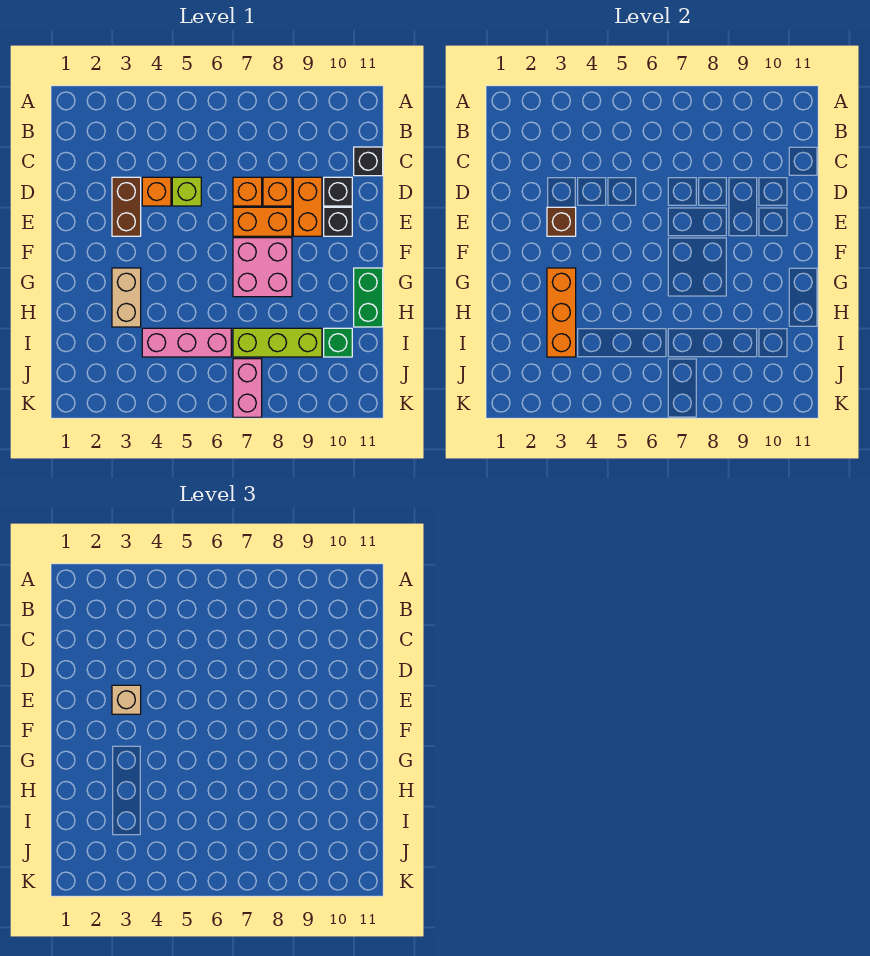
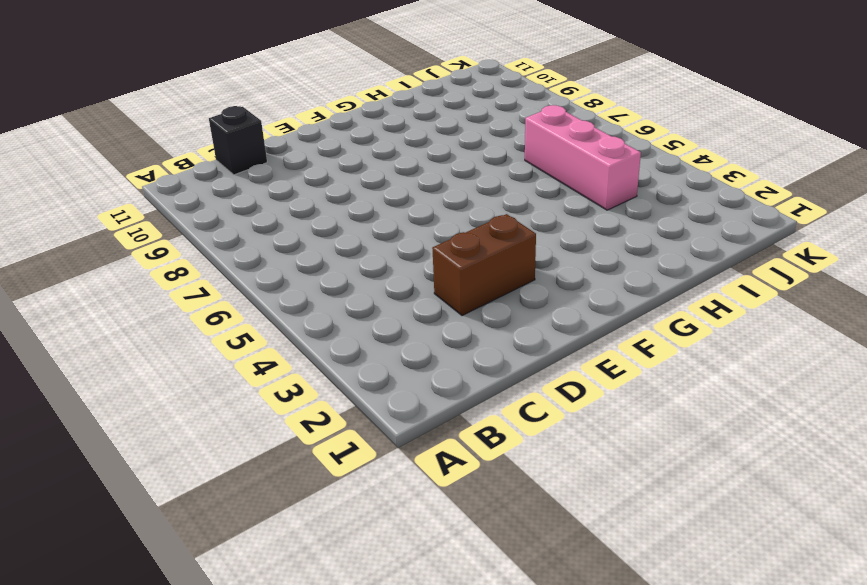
none -> orange brick D4 level 1
none -> lime brick D5 level 1
none -> orange brick D7 level 1

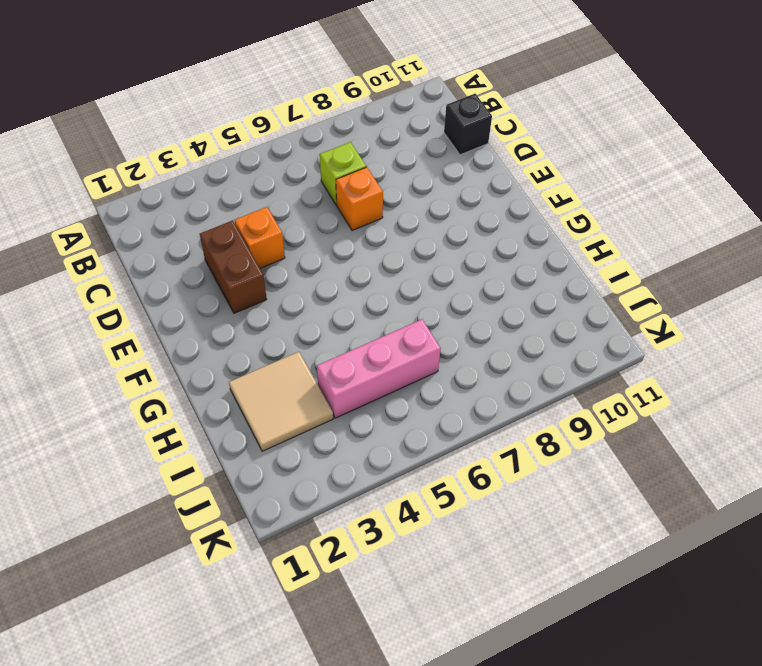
lime brick C7 level 1 -> lime brick D5 level 1
tan tile H2:I3 level 1 -> tan brick G3:H3 level 1
none -> orange brick D8 level 1
none -> orange brick D9:E9 level 1
none -> black brick D10 level 1

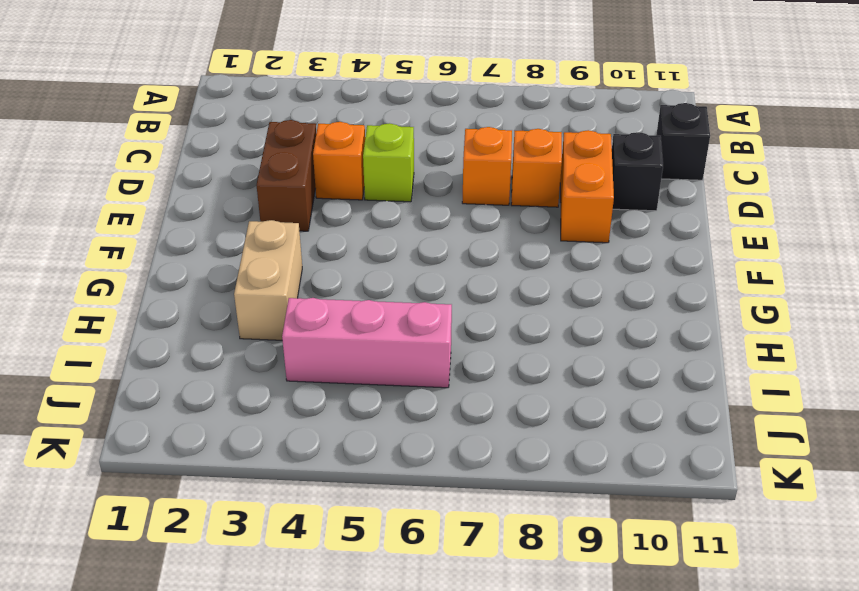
none -> orange brick E7:E8 level 1
none -> black brick E10 level 1
none -> pink brick F7:G8 level 1

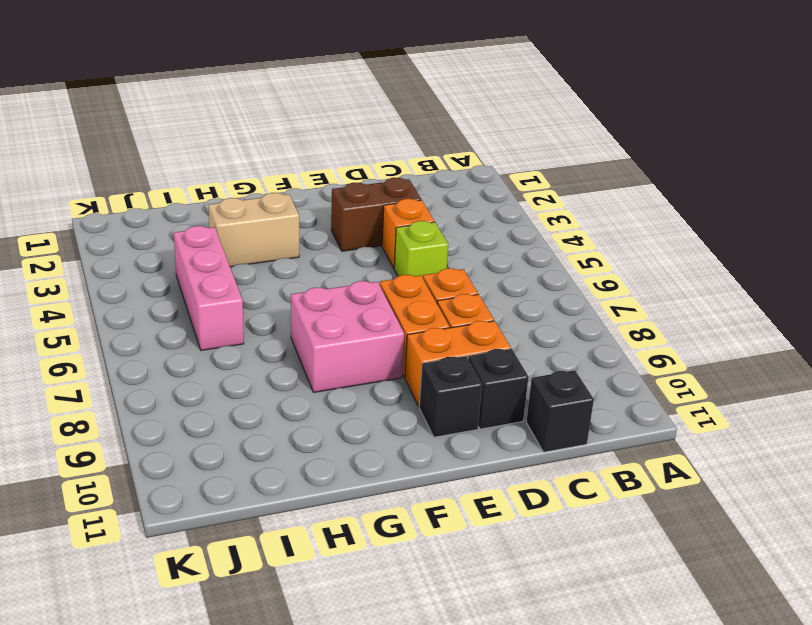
none -> green brick G11:H11 level 1
none -> lime brick I7:I9 level 1
none -> green brick I10 level 1

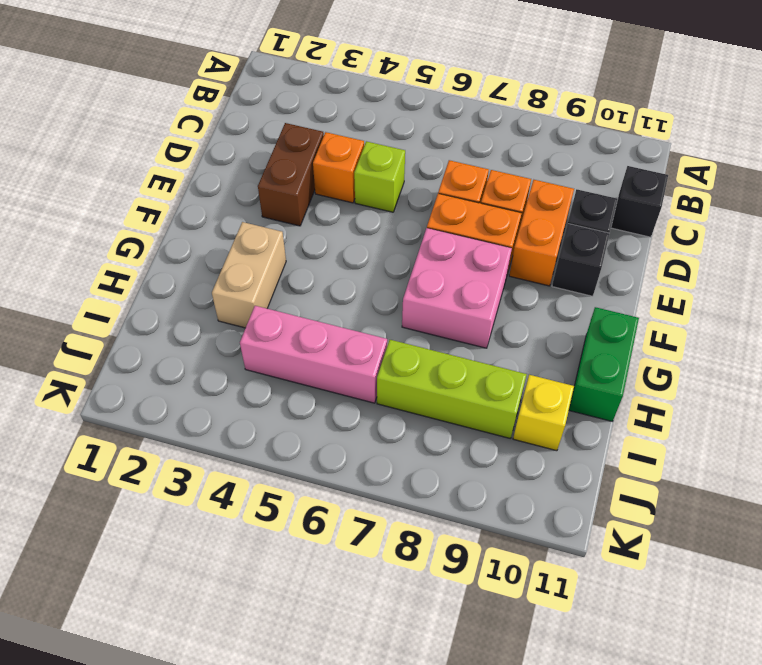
yellow brick I10 level 1 -> green brick I10 level 1
none -> pink brick J7:K7 level 1
none -> brown brick E3 level 2
none -> orange brick G3:I3 level 2

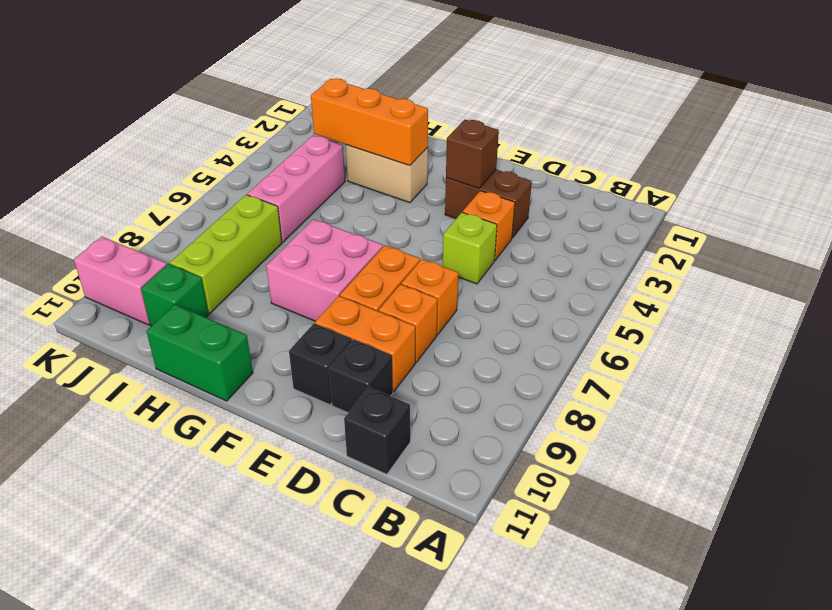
pink brick J10:K10 level 1 -> pink brick J7:K7 level 1
none -> tan brick E3 level 3

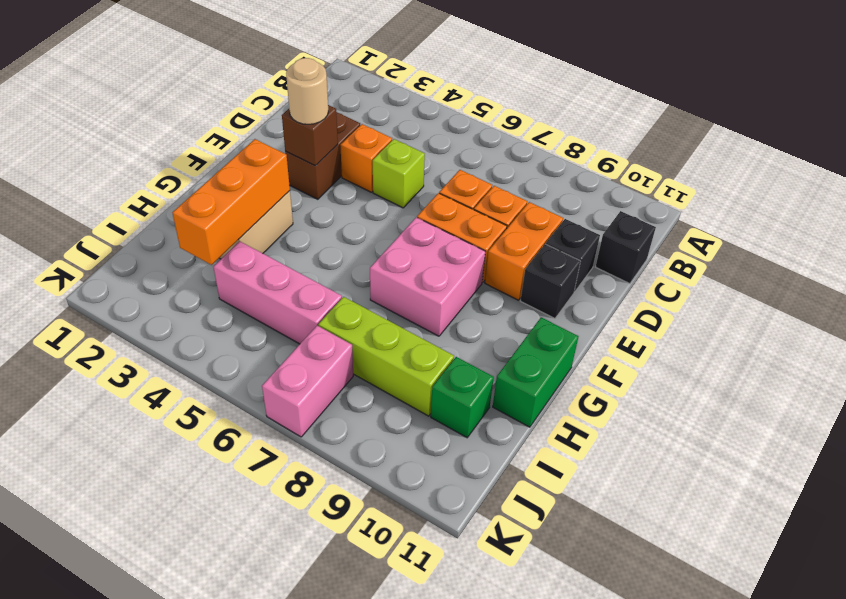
tan round brick E3 level 3 -> tan brick E3 level 3

